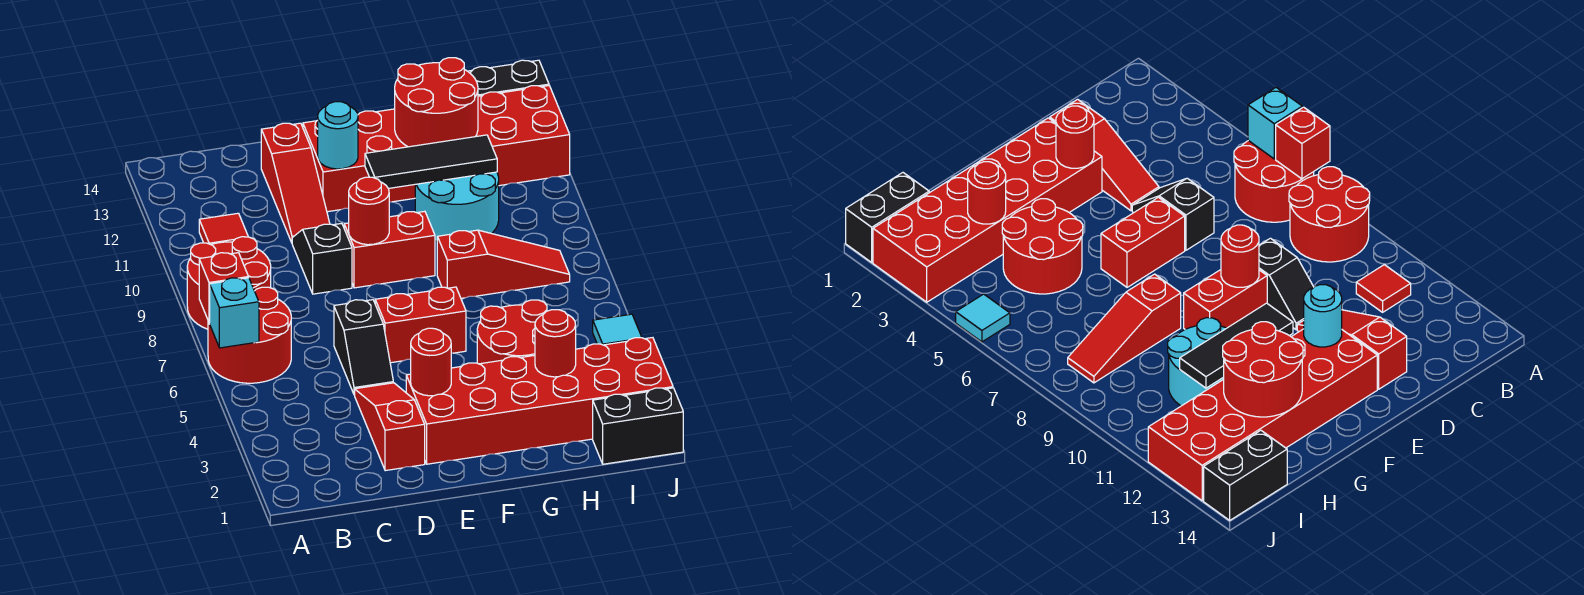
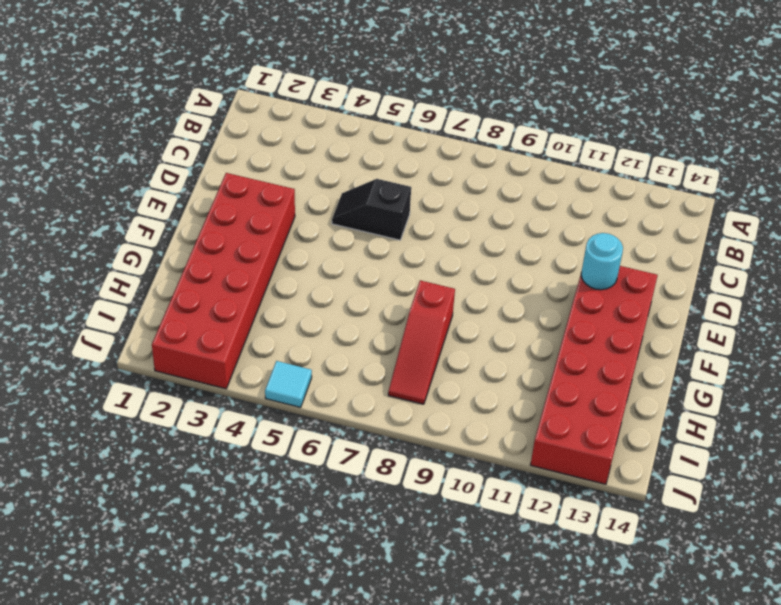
none -> red round brick A6:B7 level 1
none -> red round brick A8:B9 level 1
none -> red tile B11 level 1

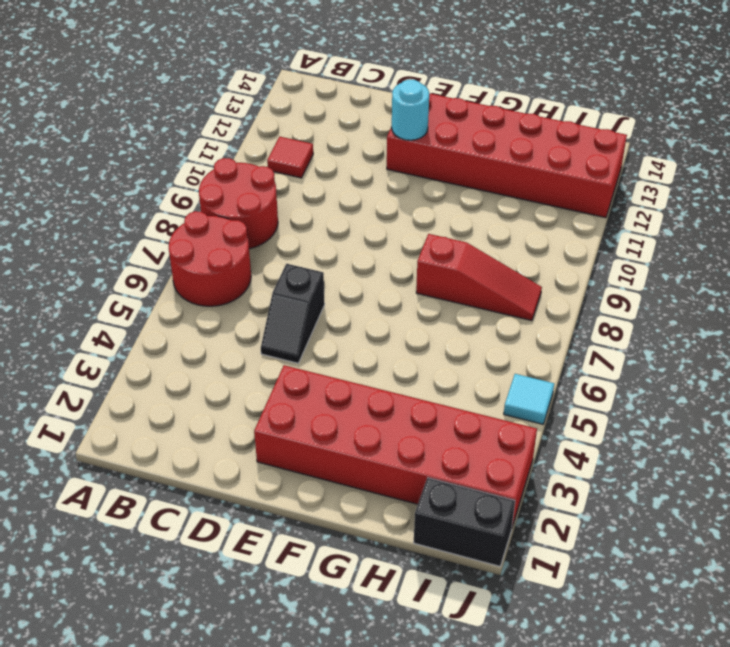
none -> red slope D2:D4 level 1 top 2
none -> black slope D9:D10 level 1 top 9
none -> red slope D11:D13 level 1 top 13

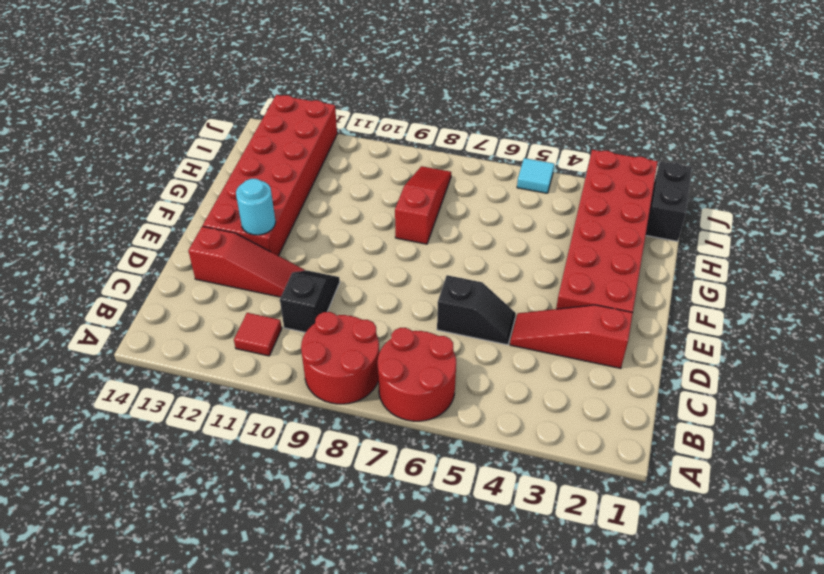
black slope C10:D10 level 1 top C -> black slope D9:D10 level 1 top 9
none -> red brick E6:F6 level 1
none -> red brick E9:F9 level 1
none -> red round brick G4:H5 level 1

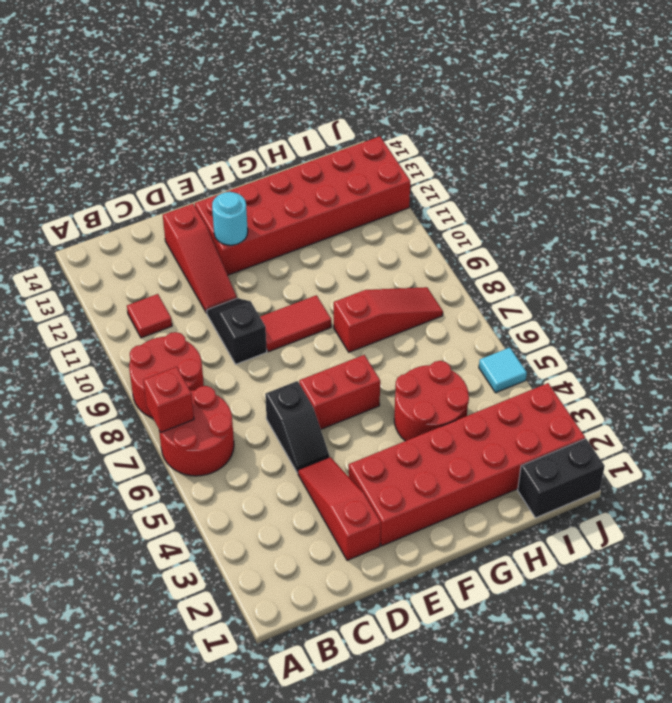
red tile E9:F9 level 1 -> red brick E9:F9 level 1
none -> cyan round brick G10:H11 level 1
none -> black brick I14:J14 level 1
none -> cyan brick A6 level 2

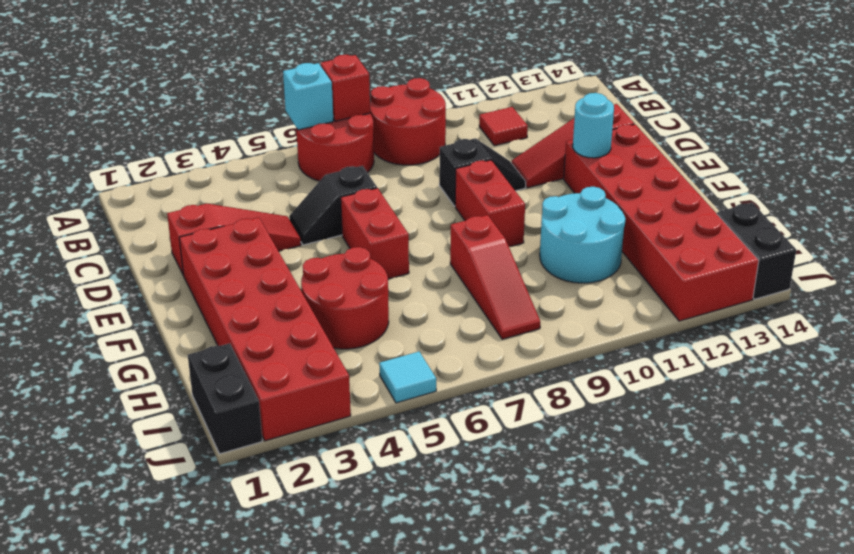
none -> red round brick E3 level 2
none -> red round brick E9 level 2
none -> black tile F11:H11 level 2

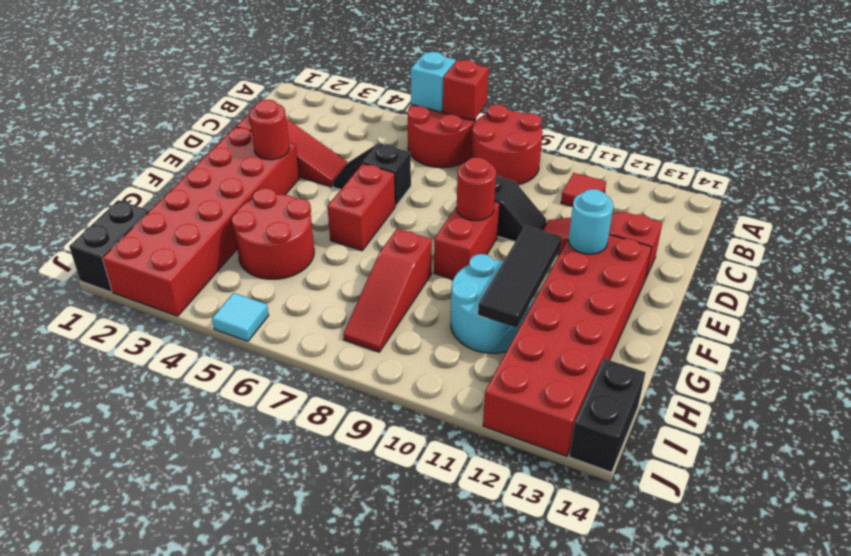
none -> red round brick G12:H13 level 2
none -> red round brick H3 level 2

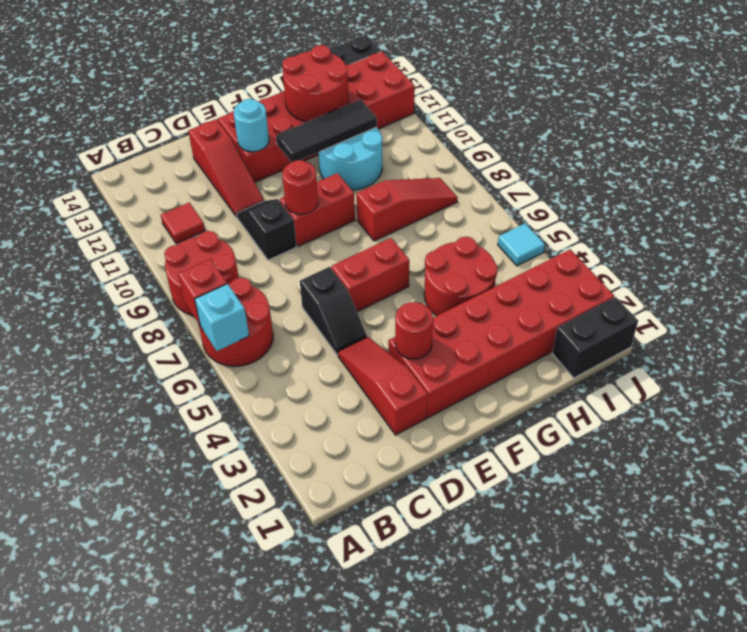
none -> red round brick H3 level 2

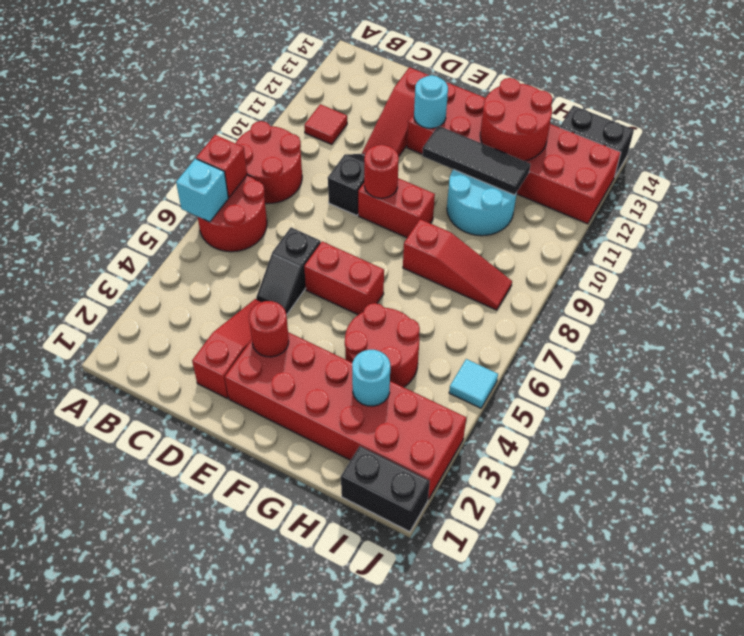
cyan round brick H3 level 2 -> red round brick H3 level 2

